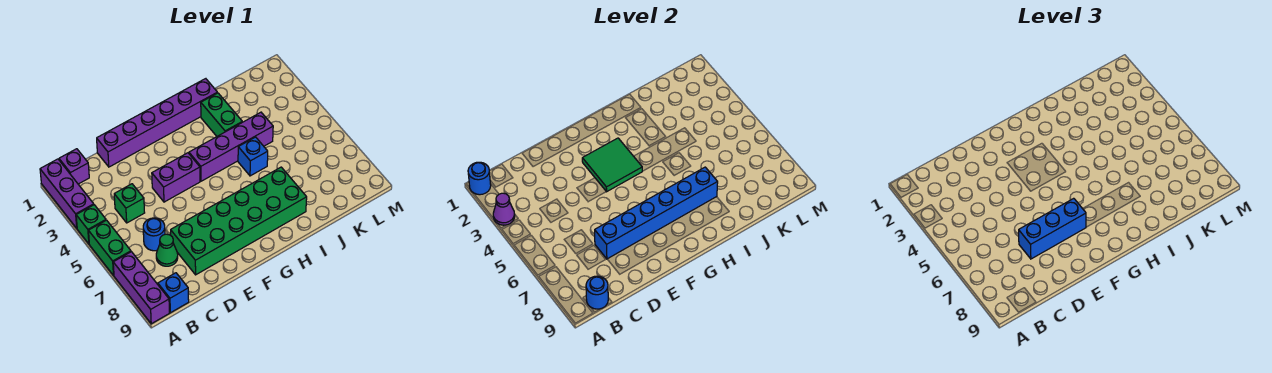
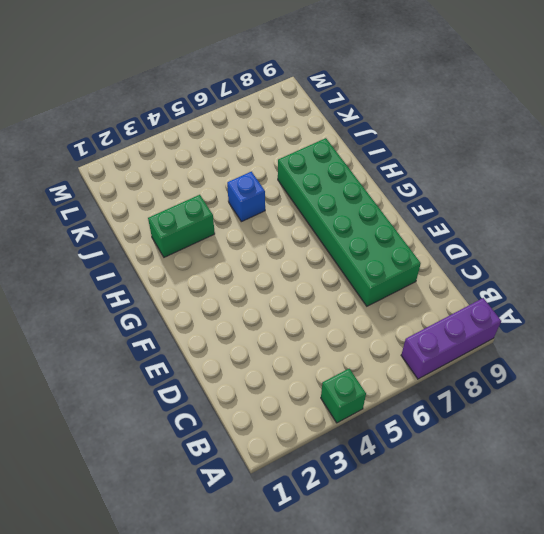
none -> purple brick A1:A3 level 1
none -> green brick A5:A6 level 1
none -> purple brick B1 level 1

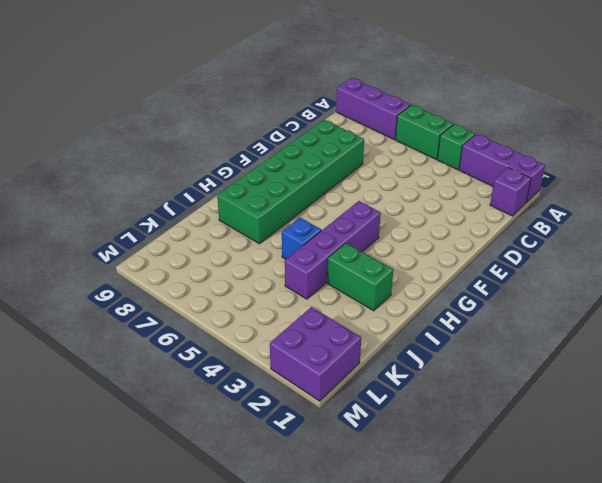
purple brick L1:M2 level 1 -> none
none -> blue brick B9 level 1
none -> green brick C4 level 1
none -> blue round brick C6 level 1

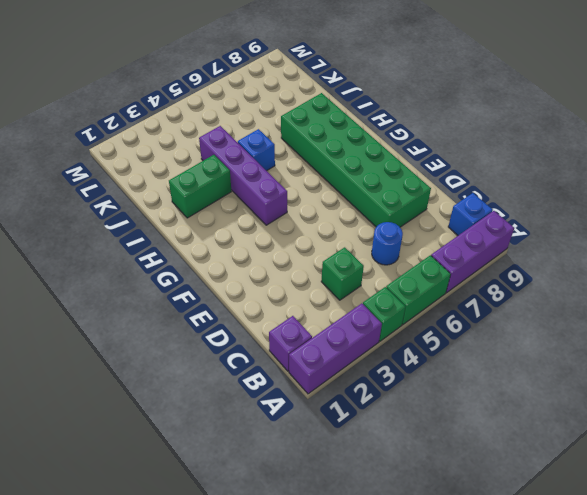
none -> green cone C7 level 1
none -> purple brick D1:I1 level 1
none -> purple brick E4:F4 level 1

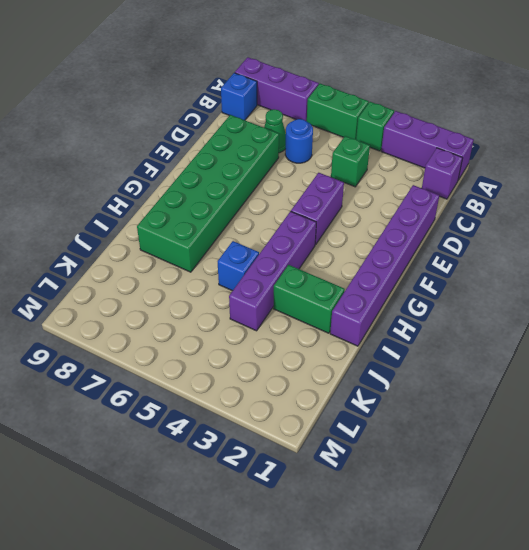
none -> blue round brick A1 level 2
none -> purple cone A3 level 2
none -> blue round brick B9 level 2

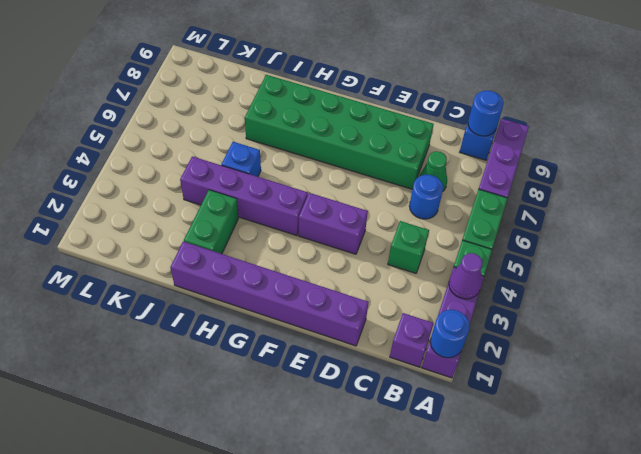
none -> blue brick D7:I7 level 2
none -> green tile F3:G4 level 2
none -> blue brick D7:F7 level 3

